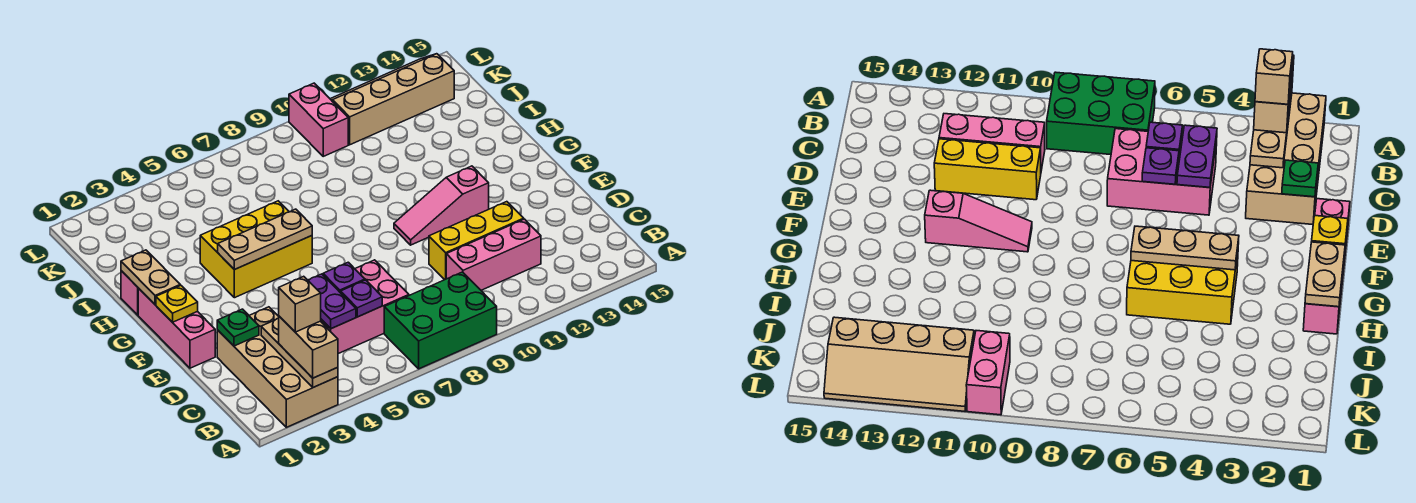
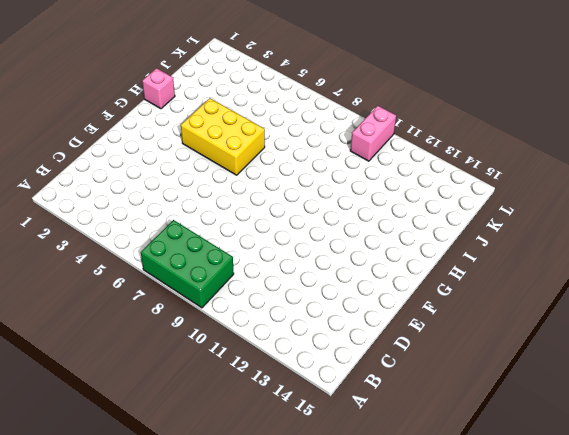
none -> tan brick A2:D3 level 1
none -> pink brick C5:D7 level 1
none -> pink brick C10:C12 level 1

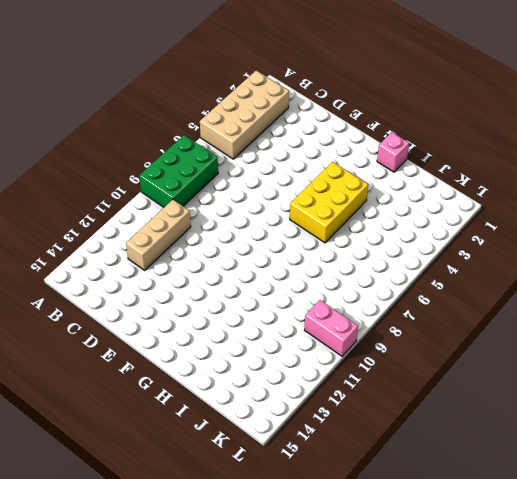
tan brick A2:B5 level 1 -> tan brick A2:D3 level 1
tan brick C10:C12 level 1 -> pink brick C10:C12 level 1
none -> pink brick C5:D7 level 1
none -> yellow brick D10:D12 level 1
none -> pink brick E1:G1 level 1

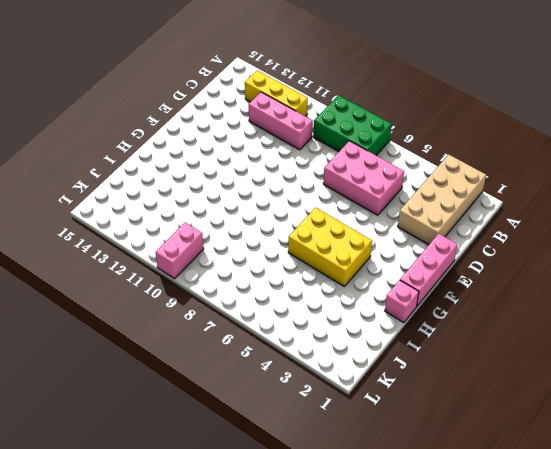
yellow brick B11:B13 level 1 -> yellow brick D10:D12 level 1
none -> pink slope F10:F12 level 1 top 12
none -> tan slope K11:L14 level 1 top K
none -> tan plate A3:C3 level 2

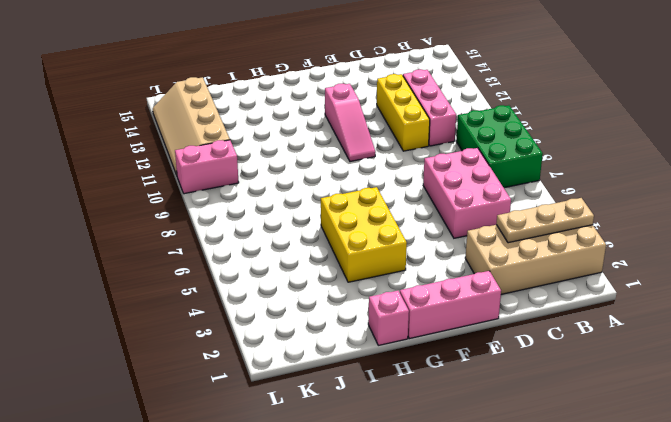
none -> purple plate C5:D5 level 2
none -> purple plate C6 level 2
none -> green plate D2 level 2

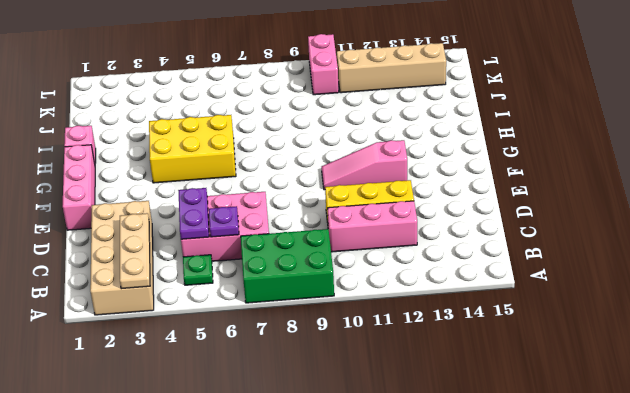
green plate B5 level 1 -> green plate D2 level 2
none -> purple plate D6 level 2
none -> yellow plate F1 level 2
none -> tan plate G1:H1 level 2

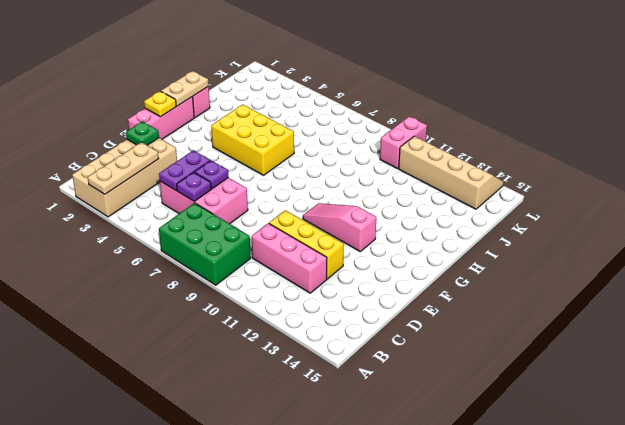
none -> tan plate G4:G6 level 2
none -> tan brick A3:B3 level 3
none -> tan brick B3 level 4

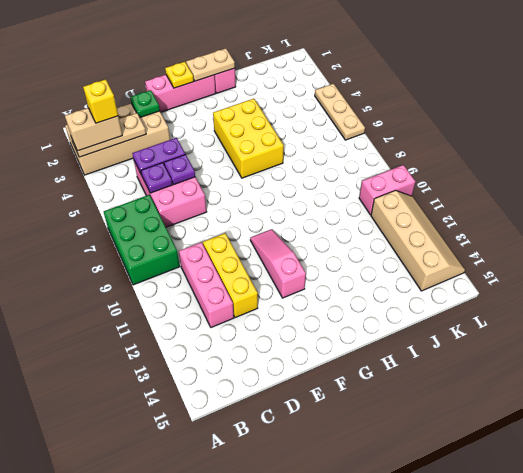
yellow brick B3 level 4 -> tan brick B3 level 4
tan plate L4:L6 level 1 -> tan plate G4:G6 level 2

